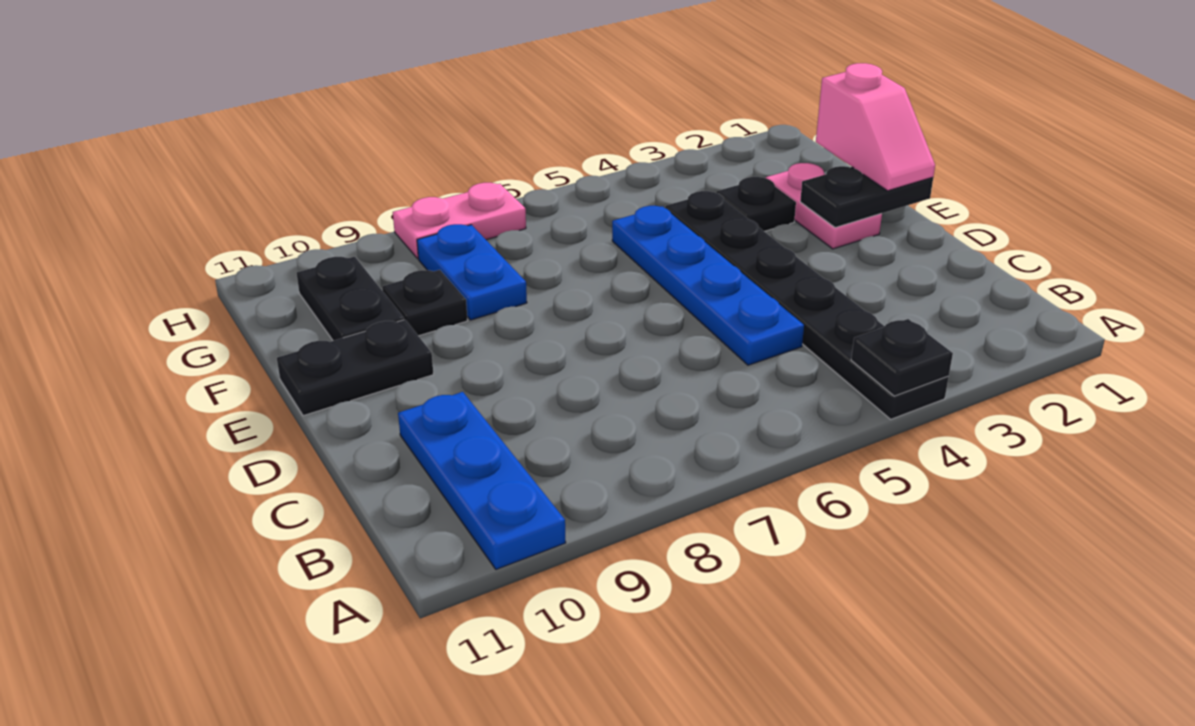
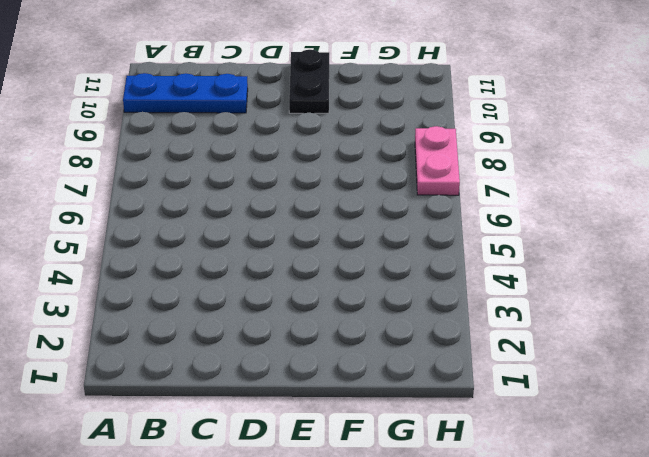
none -> black plate A4:F4 level 1
none -> blue plate C5:F5 level 1
none -> pink plate E2:F2 level 1

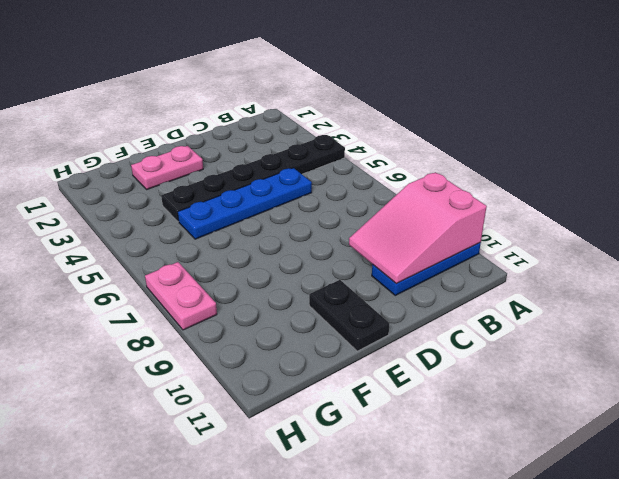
pink slope A9:C10 level 2 top A -> none
none -> black plate F3 level 1
none -> blue plate F8:G8 level 1
none -> black plate F9 level 1

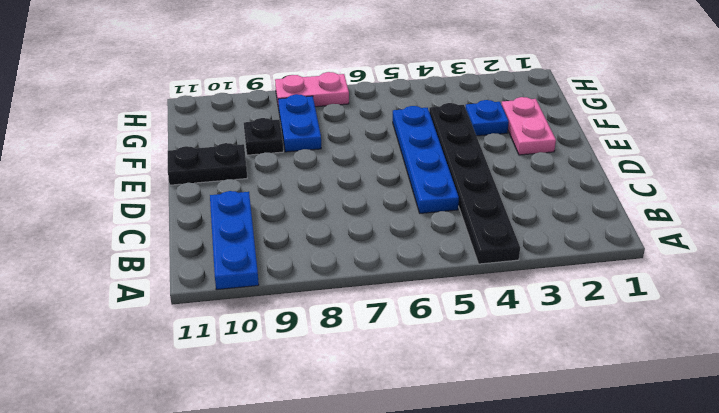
blue plate F3 level 1 -> black plate F3 level 1
none -> black plate F10:G10 level 1
none -> black plate A4 level 2
none -> black plate E1:E2 level 2

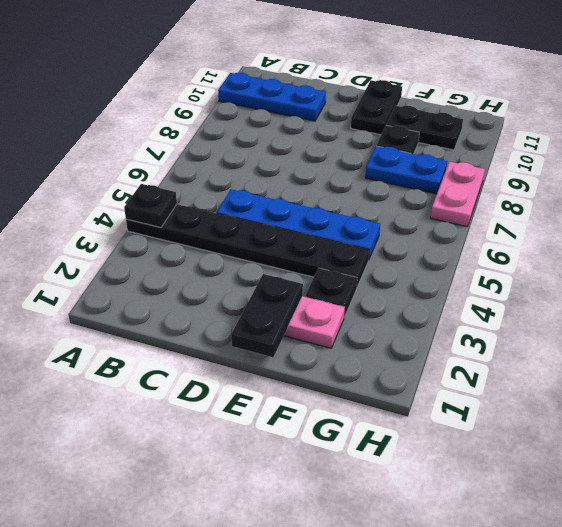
none -> pink slope E1:F1 level 3 top F

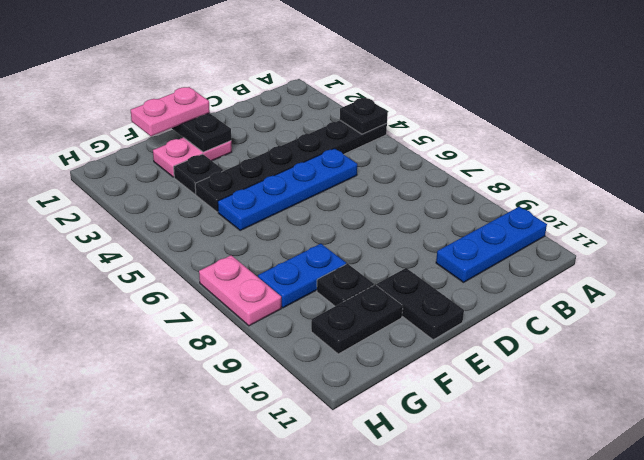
pink plate E1:F1 level 3 -> pink slope E1:F1 level 3 top F

